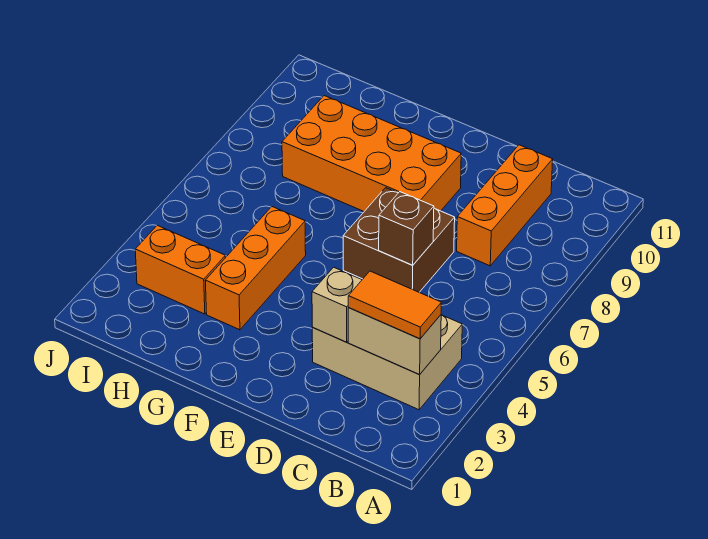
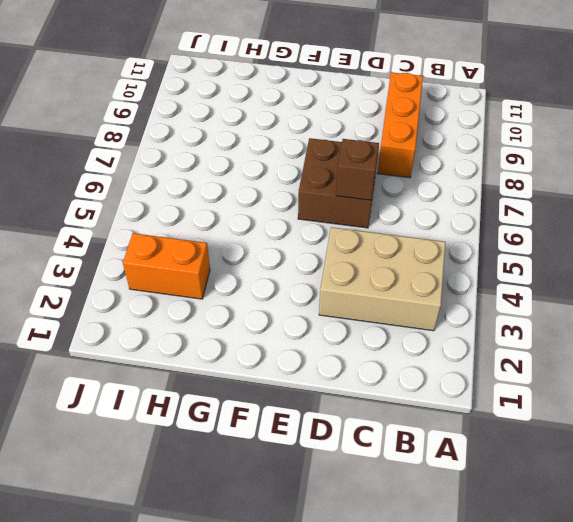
none -> orange brick E8:H9 level 1
none -> orange brick G3:G5 level 1

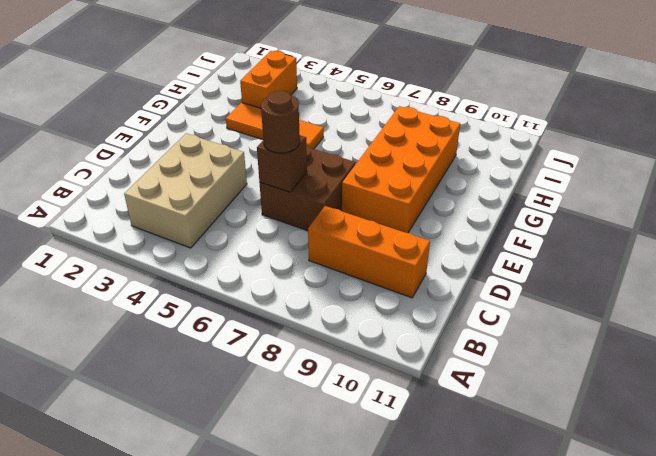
brown round brick D6 level 3 -> none
orange tile G3:G5 level 1 -> orange brick G3:G5 level 1
none -> tan brick B3:C3 level 2
none -> tan brick D3 level 2

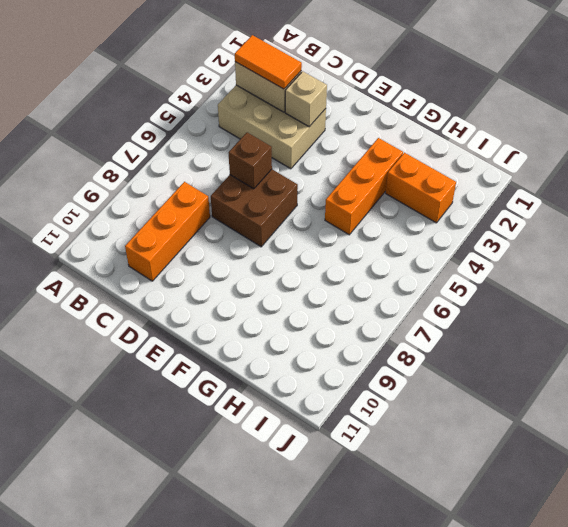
none -> orange brick E8:H9 level 1

